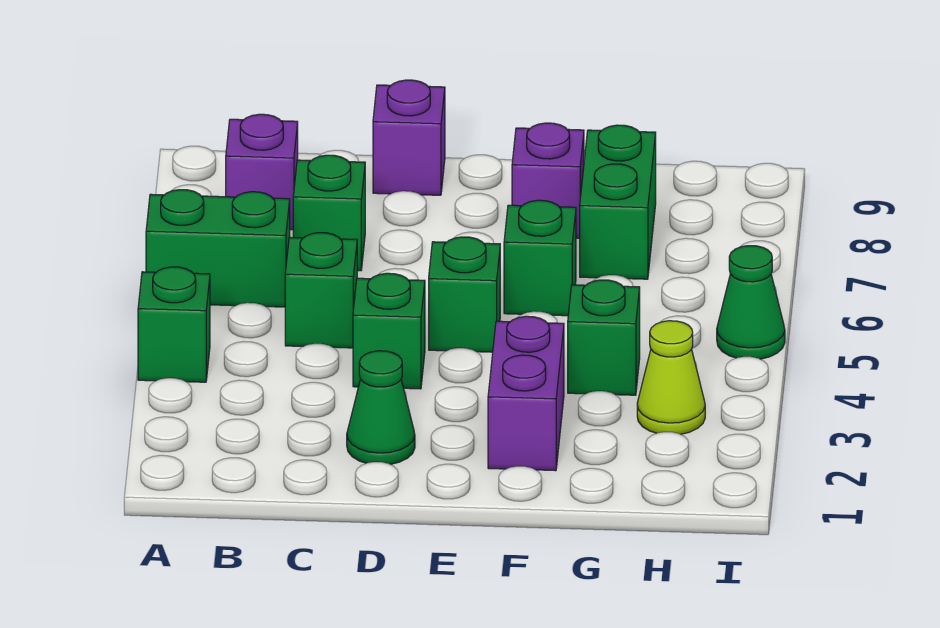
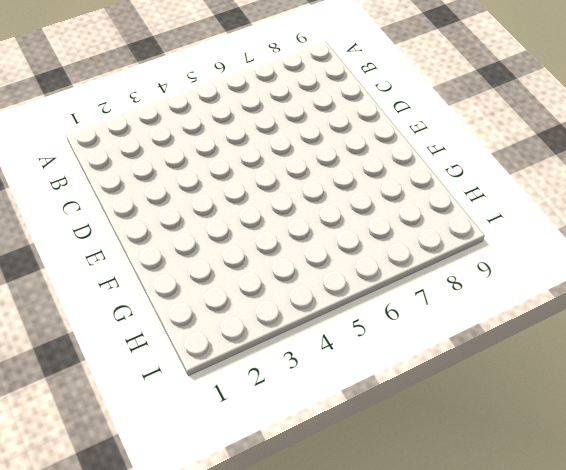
none -> green brick A4 level 1
none -> green brick A6:B6 level 1
none -> purple brick B8 level 1

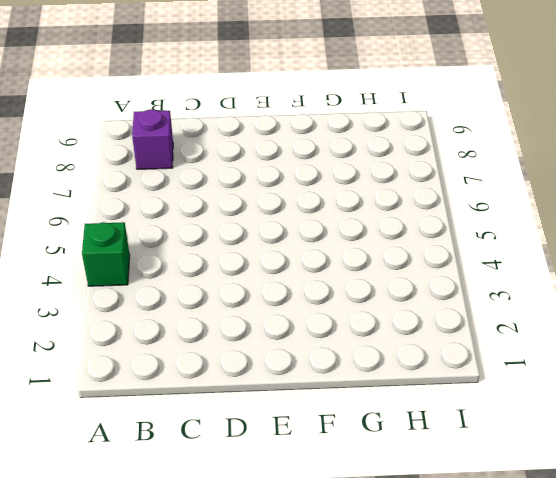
none -> green brick A6:B6 level 1
none -> green brick C5 level 1
none -> green brick C7 level 1

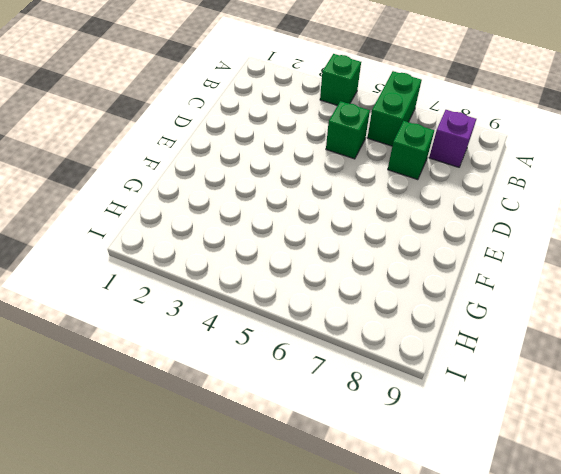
none -> green cone D2 level 1
none -> green brick D4 level 1
none -> purple brick D9 level 1

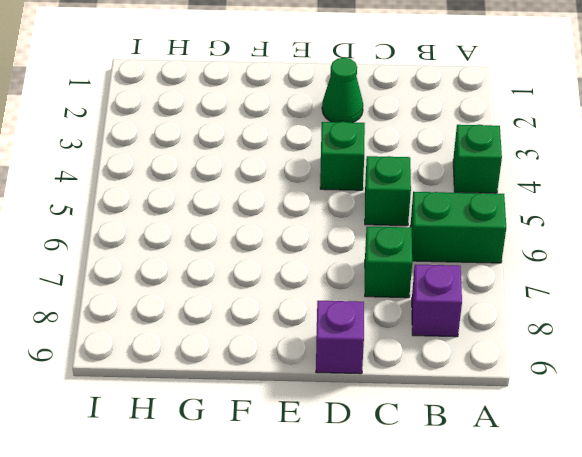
none -> green brick E5 level 1
none -> purple brick F2:F3 level 1
none -> green brick F6 level 1

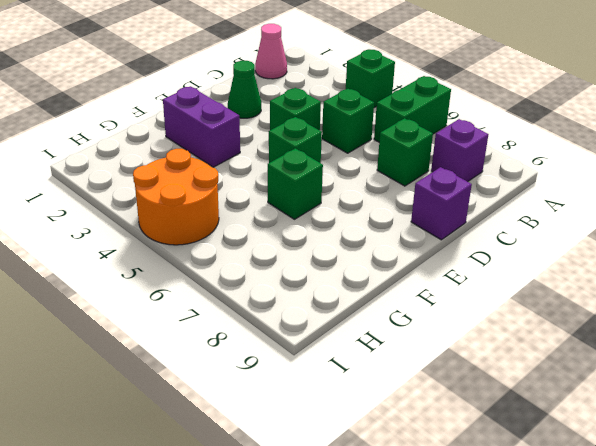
pink cone B1 level 1 -> none
orange round brick H4:I5 level 1 -> green cone I5 level 1
none -> purple brick F8 level 1
none -> green brick G4 level 1
none -> green brick G7:G8 level 1

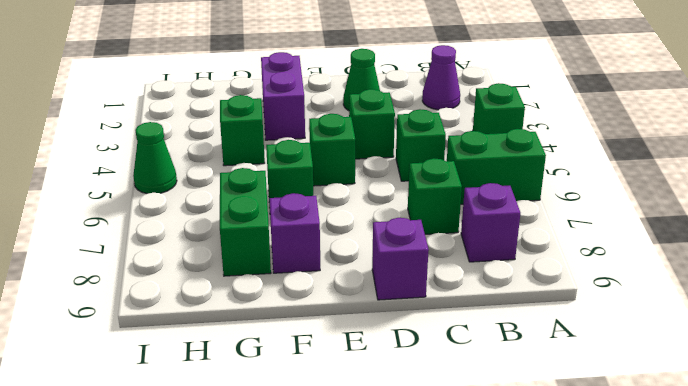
purple cone B2 level 1 -> none
none -> lime cone H3 level 1

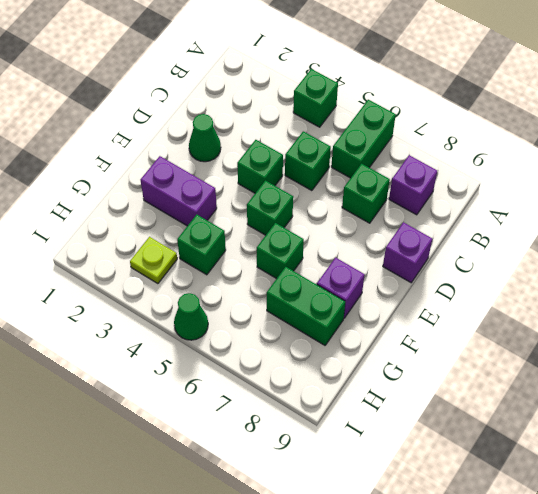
lime plate H3 level 1 -> lime cone H3 level 1

